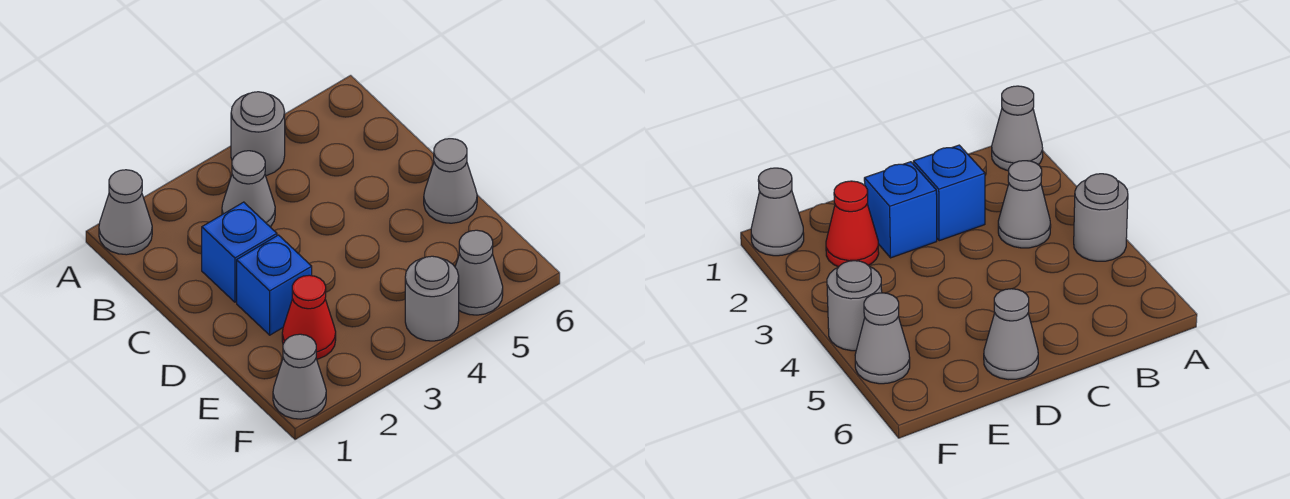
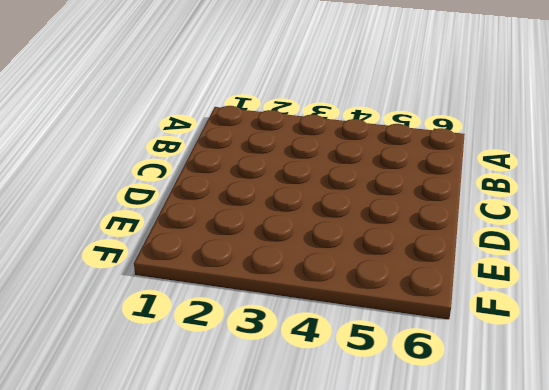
none -> grey cone A1 level 1
none -> grey round brick A4 level 1

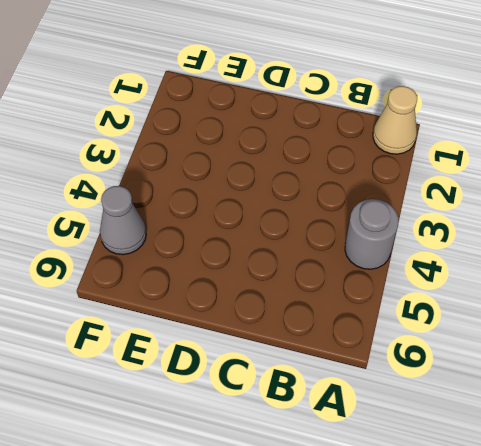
tan cone A1 level 1 -> grey cone A1 level 1
none -> grey cone B3 level 1
none -> blue brick C2 level 1

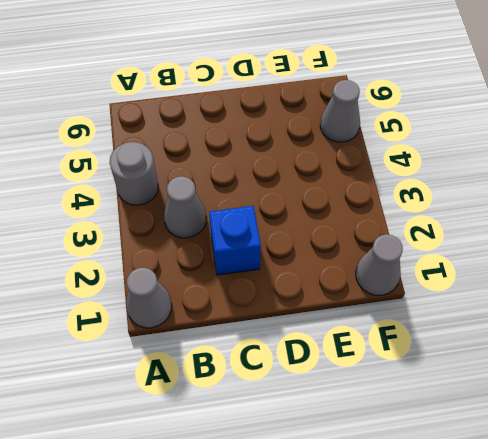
none -> blue brick D2 level 1
none -> grey cone D6 level 1

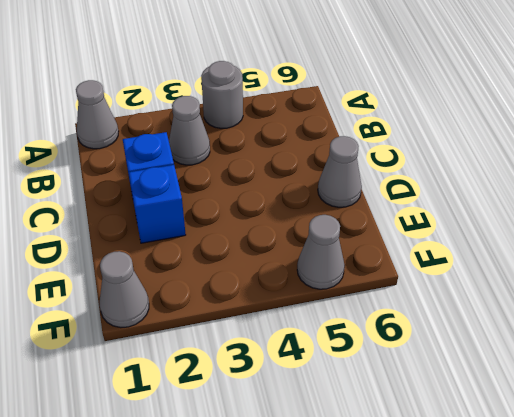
none -> red cone E2 level 1
none -> grey round brick F4 level 1

